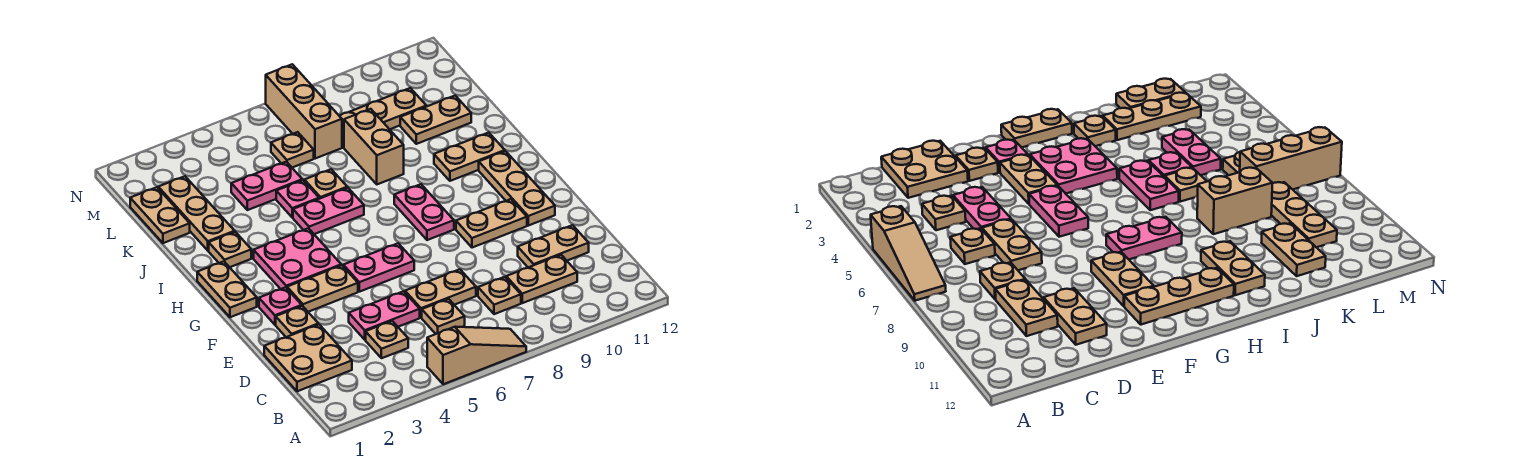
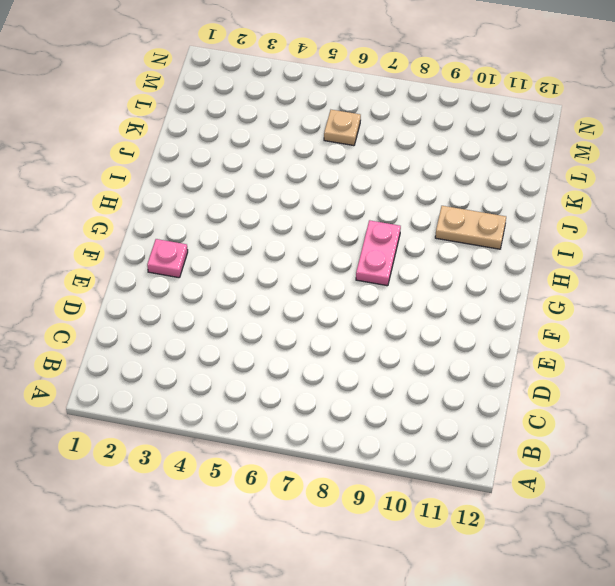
none -> tan slope A5:A7 level 1 top 5
none -> tan plate C1:D2 level 1
none -> tan plate C4 level 1
none -> tan plate C6 level 1

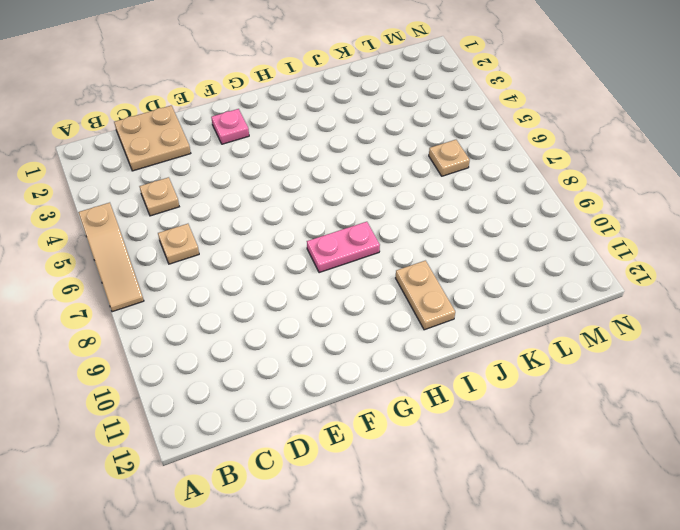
none -> tan plate C8 level 1
none -> tan plate C9:C10 level 1
none -> pink plate D4:D5 level 1
none -> tan plate D6:D7 level 1

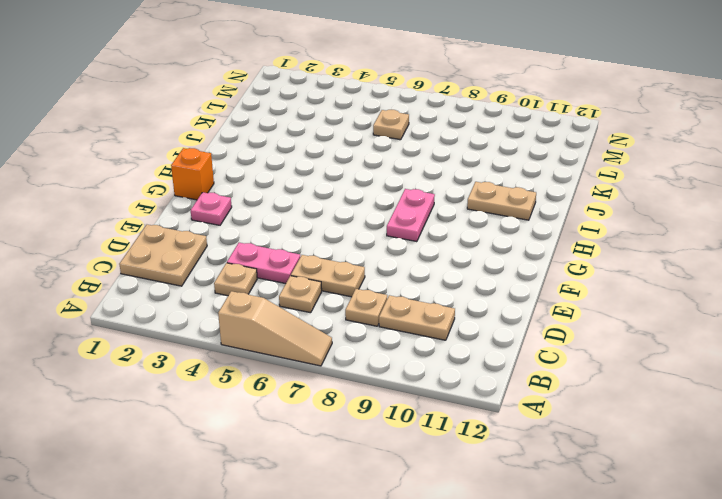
orange brick G1 level 1 -> tan plate G1:H1 level 1
none -> tan plate D10:D11 level 1
none -> tan plate E2 level 1
none -> tan plate F3:F4 level 1
none -> pink plate F5:F6 level 1

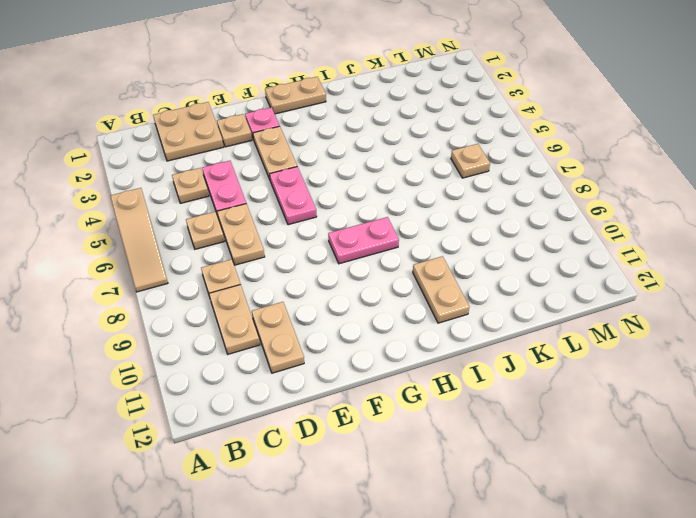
none -> tan plate F9:F10 level 1
none -> tan plate F11:H11 level 1
none -> pink plate G3:H4 level 1
none -> tan plate I2 level 1

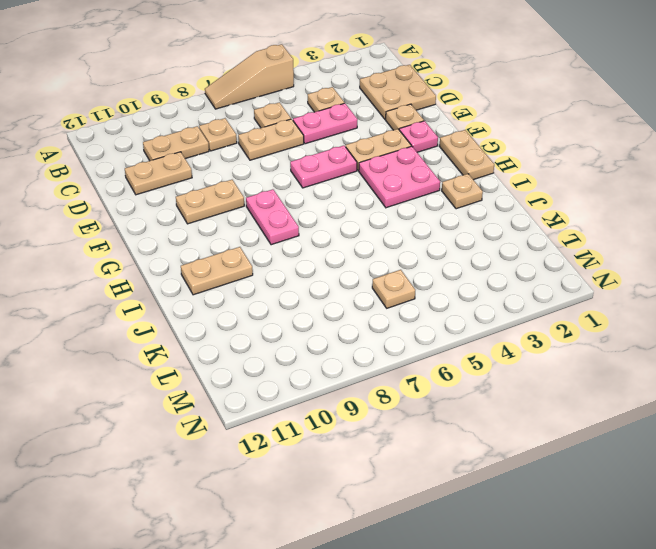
none -> tan plate F11:H11 level 1
none -> pink plate I5:I6 level 1
none -> tan plate J2:L2 level 1
none -> pink plate J5 level 1

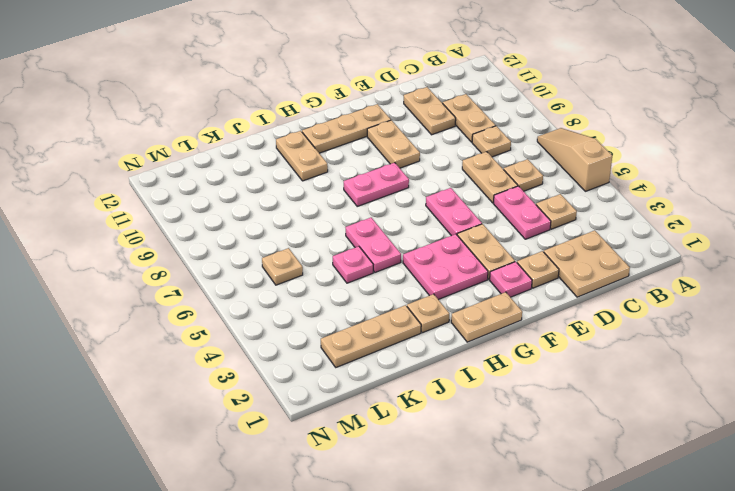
none -> tan plate J6 level 1
none -> tan brick J8:K8 level 1
none -> tan plate K1:L1 level 1
none -> pink plate K4:K5 level 1

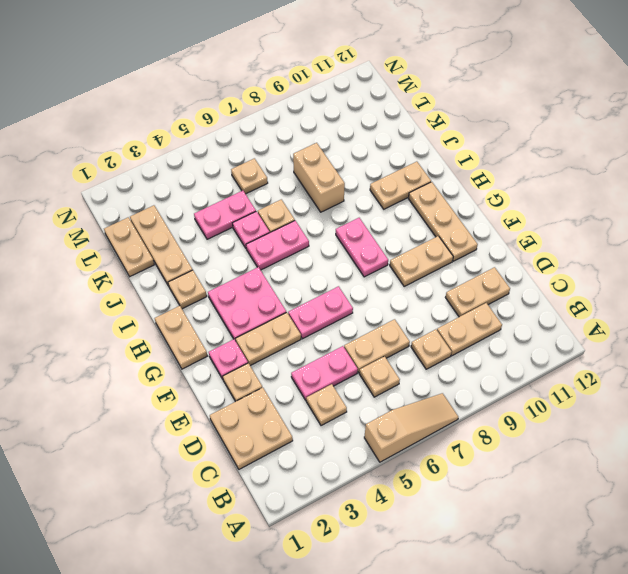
none -> tan plate K10:K11 level 1
none -> tan brick L7:N7 level 1
none -> tan plate L8:L10 level 1

